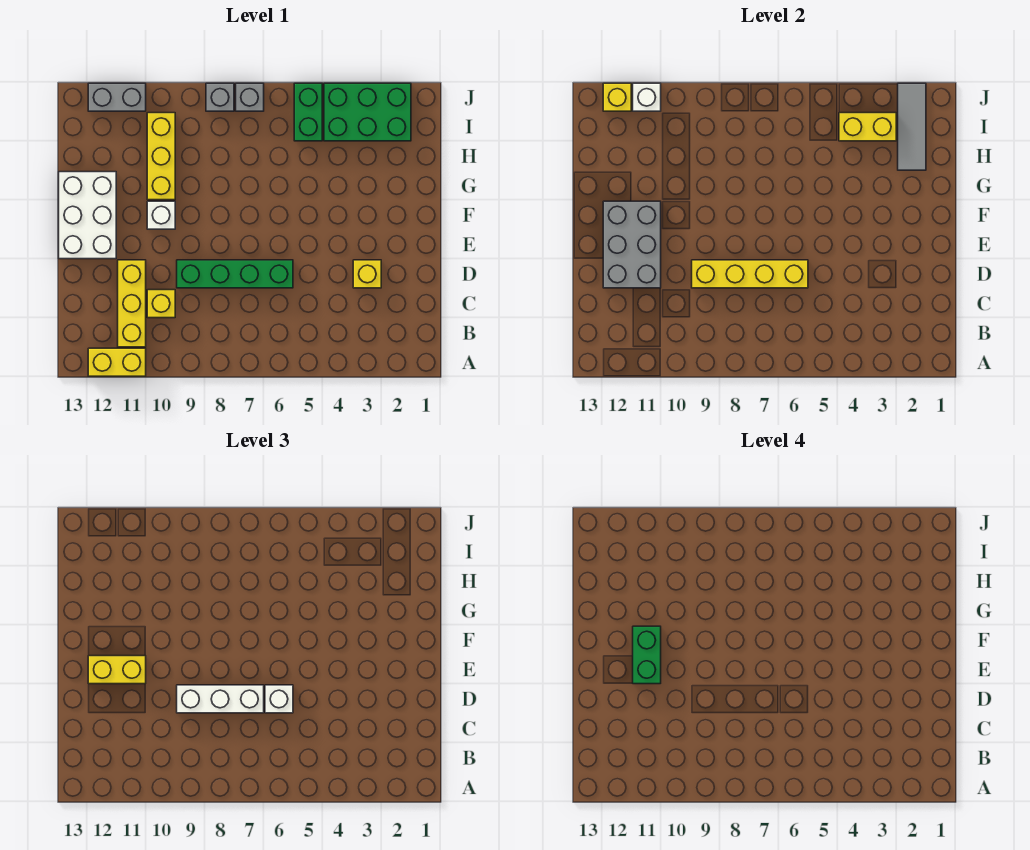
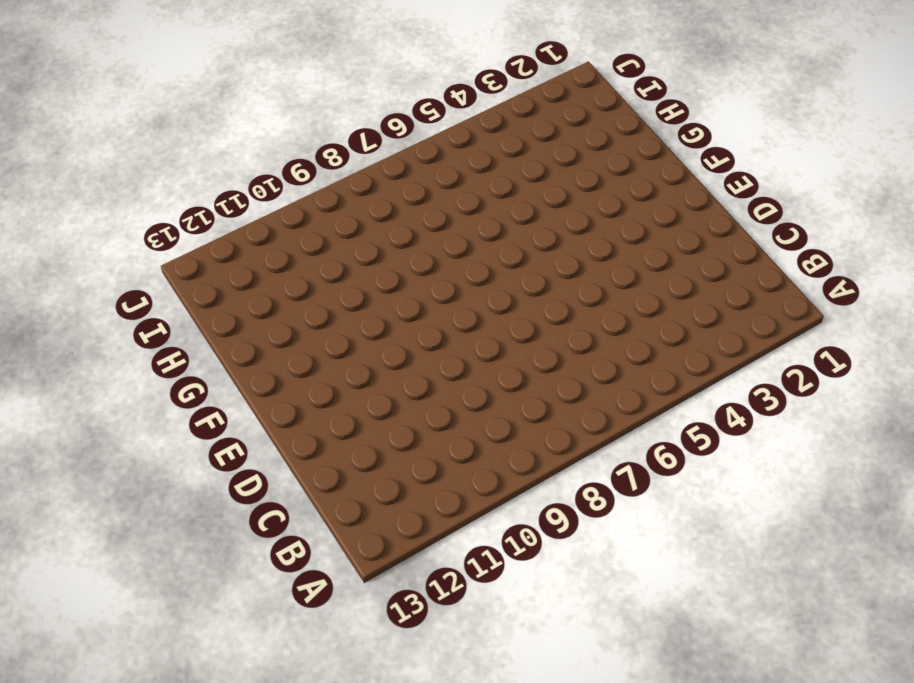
none -> yellow brick A11:A12 level 1
none -> yellow brick B11:D11 level 1
none -> yellow brick C10 level 1

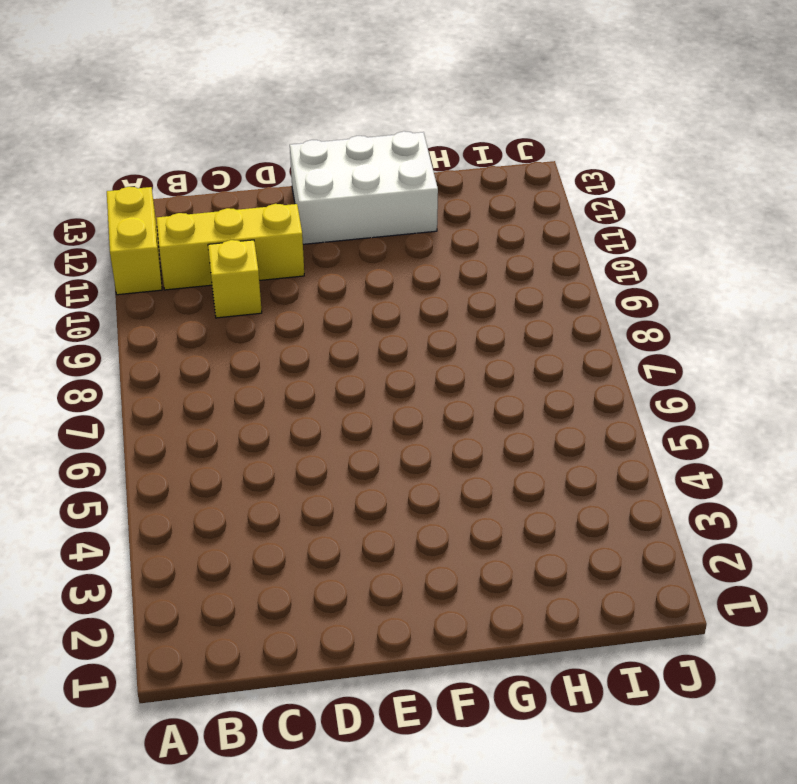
none -> yellow brick D3 level 1
none -> green brick D6:D9 level 1
none -> white brick F10 level 1

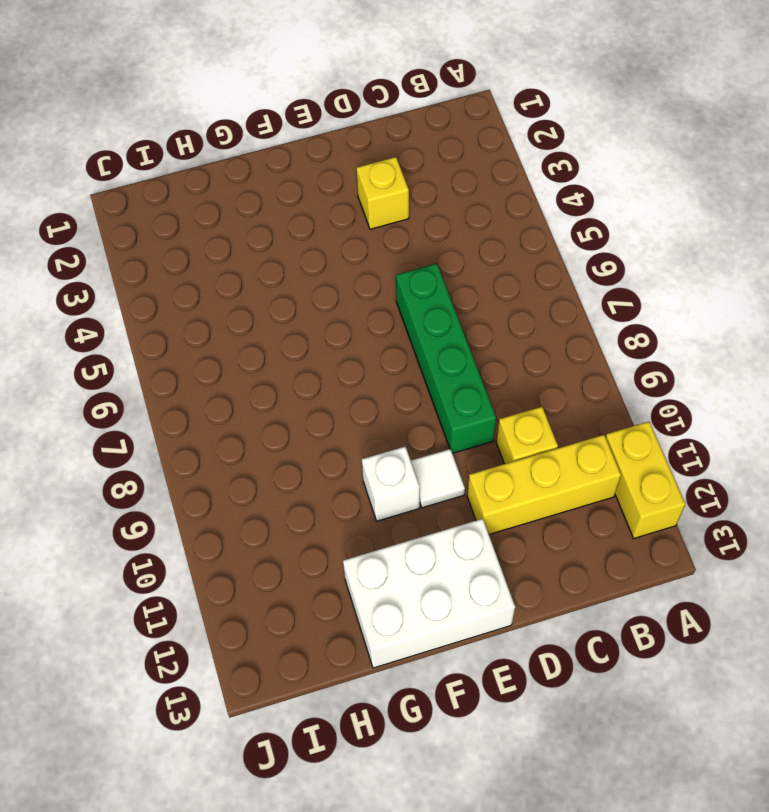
white tile E10 level 1 -> none
none -> yellow brick G10:I10 level 1
none -> green brick I2:J4 level 1
none -> green brick I5:J5 level 1

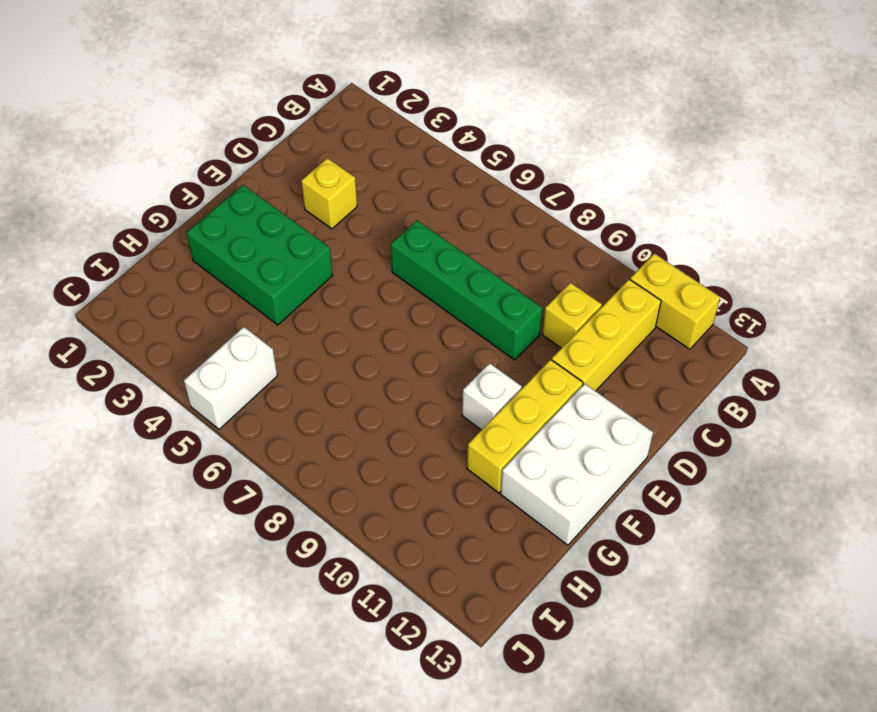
yellow brick E11:G11 level 1 -> yellow brick G10:I10 level 1
green brick F2:G4 level 1 -> green brick I2:J4 level 1
white brick I5:J5 level 1 -> green brick I5:J5 level 1
none -> grey brick J7 level 1
none -> grey brick J8 level 1
none -> grey brick J11:J12 level 1

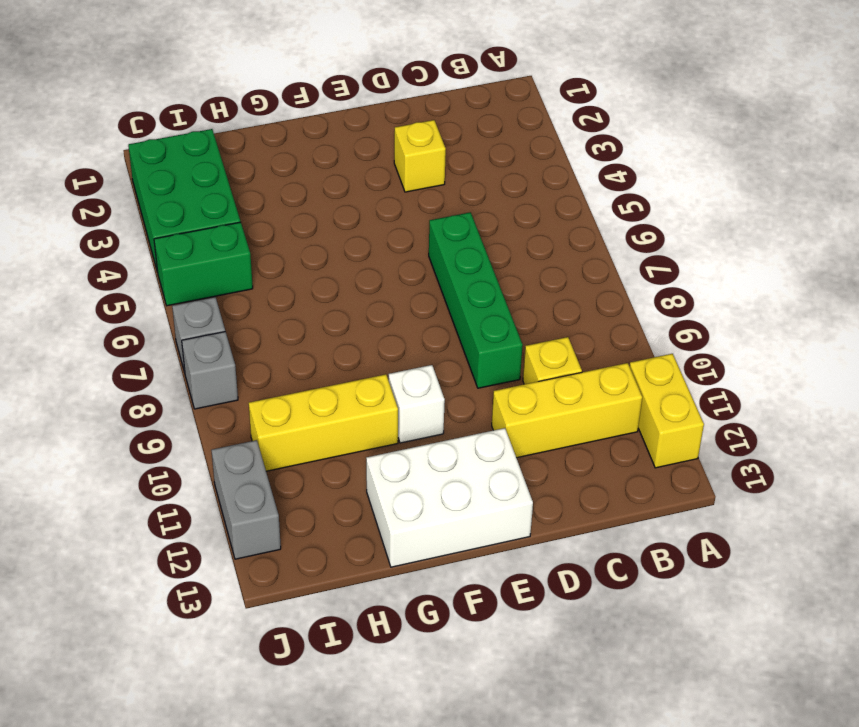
none -> yellow brick D6:D9 level 2
none -> grey brick D11:F12 level 2
none -> grey tile H2:J2 level 2

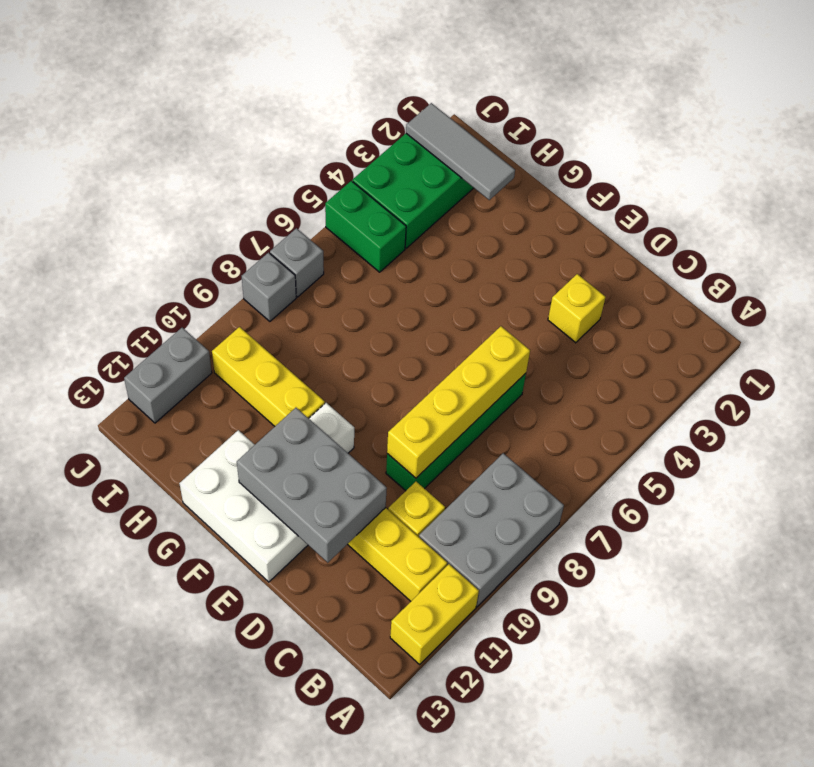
grey brick A8:B10 level 1 -> none
none -> yellow brick I3:I4 level 2
none -> white brick J11 level 2
none -> yellow brick J12 level 2

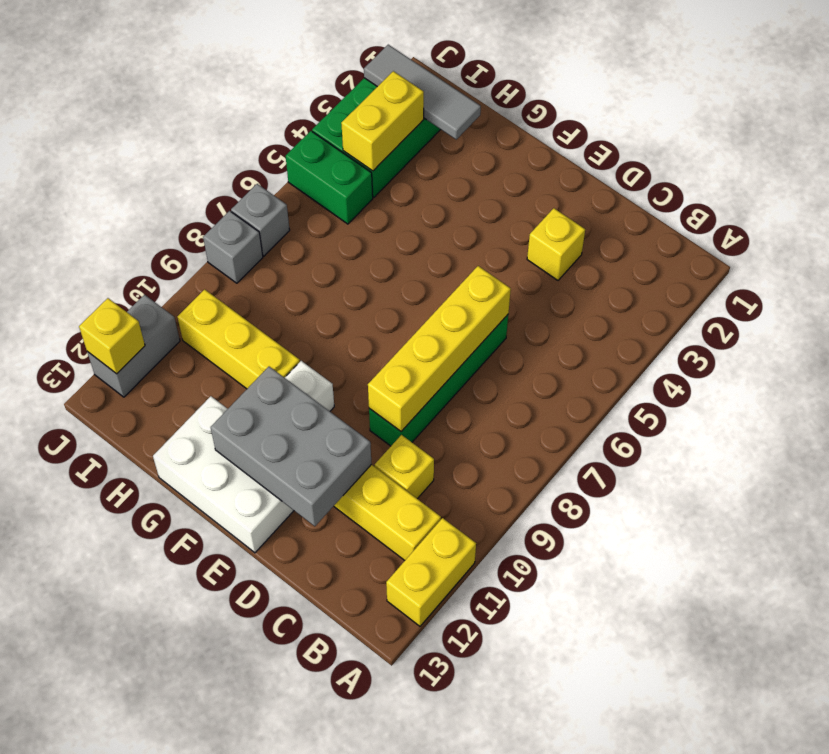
none -> white brick J11 level 2
none -> white brick D6 level 3
none -> white brick D7:D9 level 3

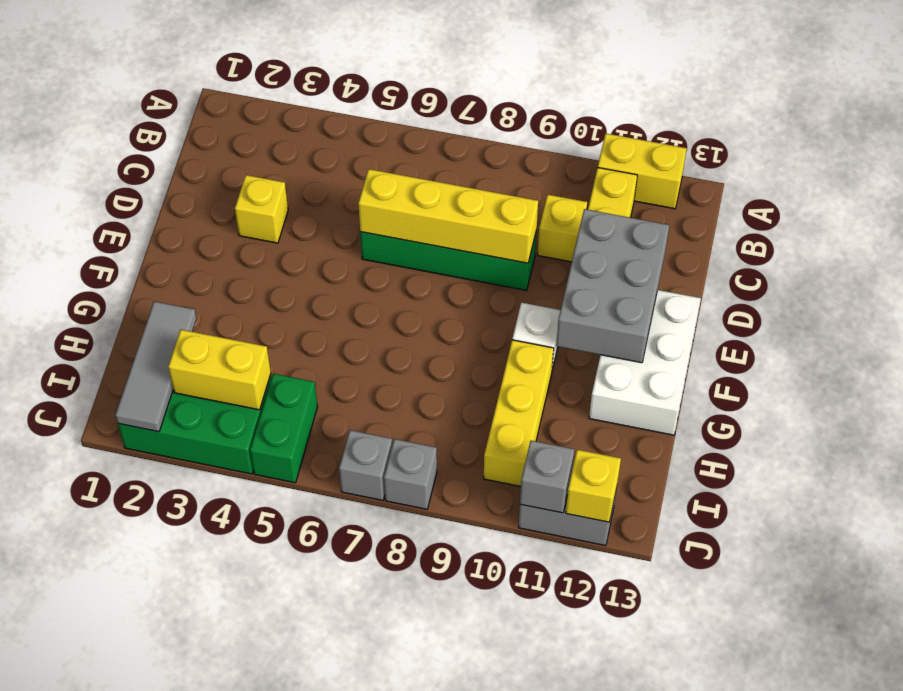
grey brick J11 level 2 -> white brick J11 level 2
none -> white brick D6 level 3
none -> white brick D7:D9 level 3
none -> yellow brick E11:E12 level 3

